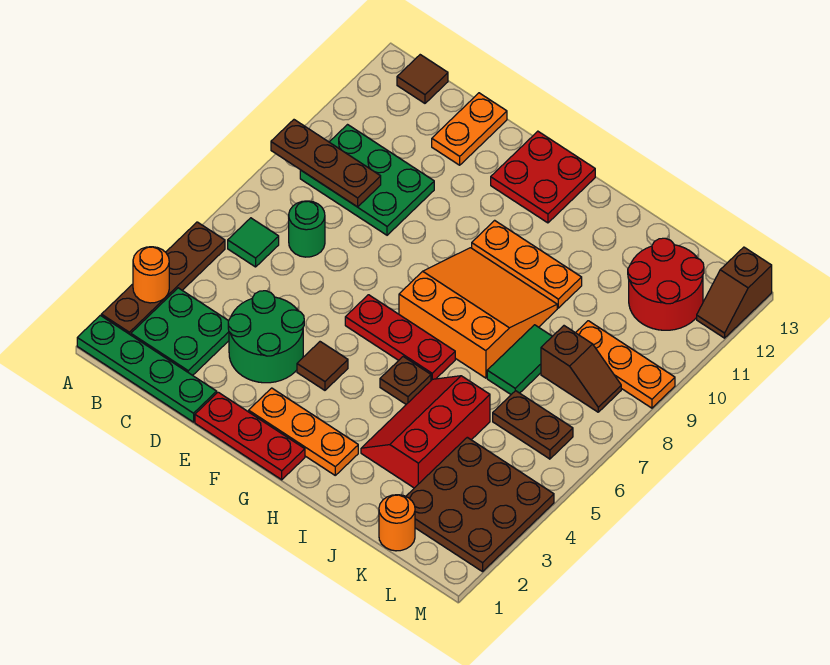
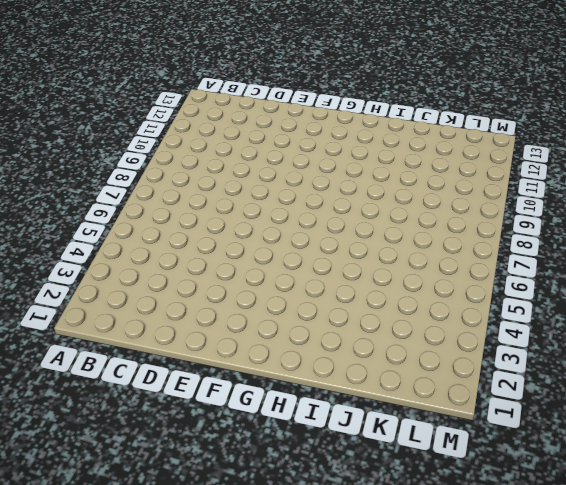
none -> green plate A1:D1 level 1
none -> brown plate A2:A5 level 1
none -> green plate B2:C3 level 1

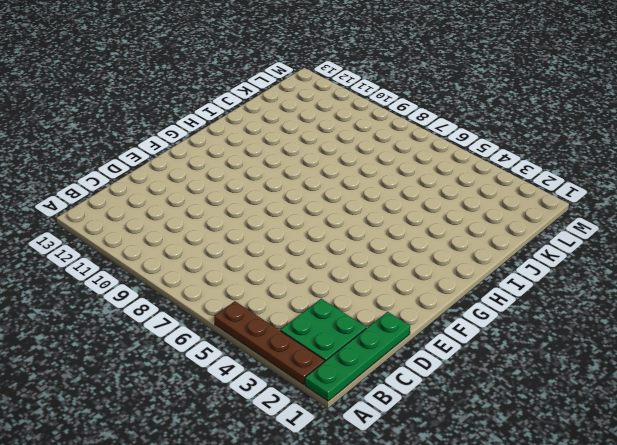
none -> green tile B6 level 1
none -> green plate B9:D10 level 1
none -> brown tile B13 level 1

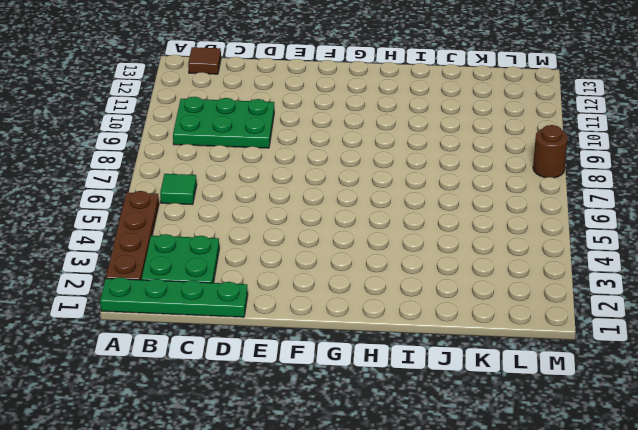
brown round brick M8 level 1 -> none
none -> green round brick C7 level 1
none -> green round brick D3:E4 level 1
none -> orange plate D12:D13 level 1

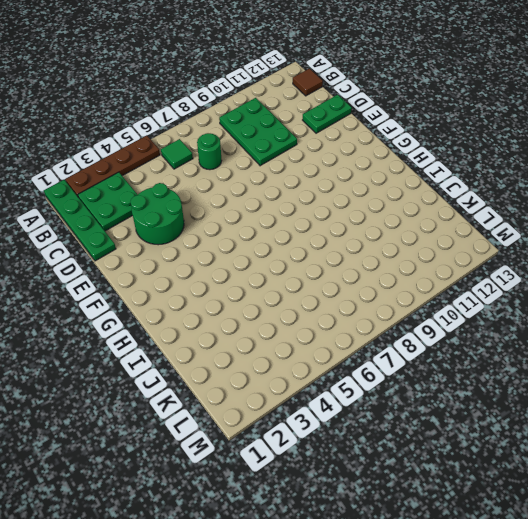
green plate D12:D13 level 1 -> orange plate D12:D13 level 1
none -> red plate E1:G1 level 1
none -> orange plate F2:H2 level 1
none -> brown tile F4 level 1

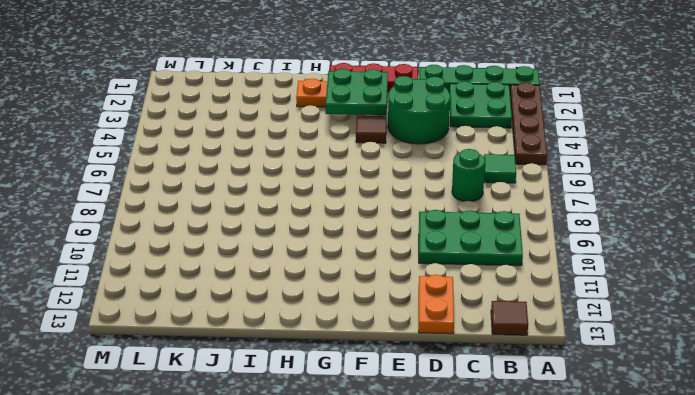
green plate F2:G3 level 2 -> none
none -> red plate F6:H6 level 1
none -> red plate F12:G13 level 1
none -> orange slope G7:I9 level 1 top 7

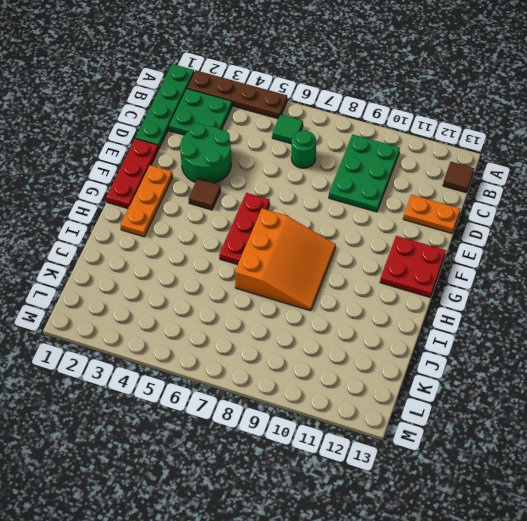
none -> orange plate G10:I10 level 1
none -> brown plate H5 level 1
none -> red slope I3:J5 level 1 top J

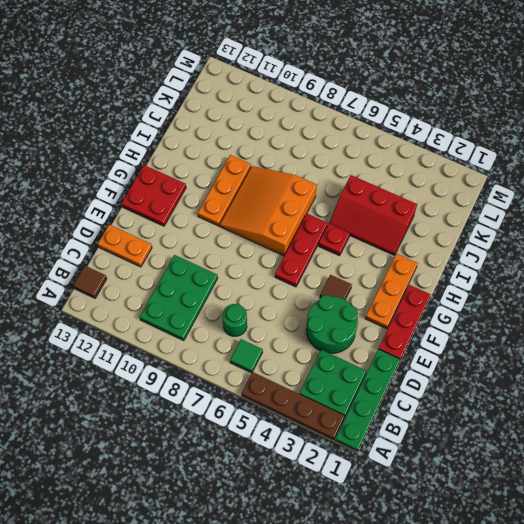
red plate H5 level 1 -> brown plate H5 level 1
none -> green tile J7:J8 level 1
none -> orange round brick K1 level 1
none -> brown plate K2:M4 level 1

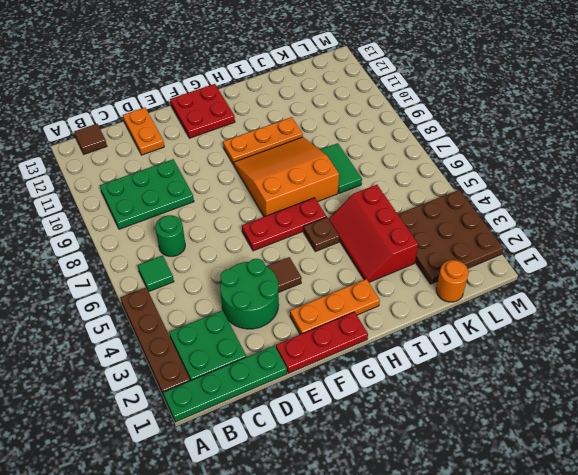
none -> brown plate K6:L6 level 1
none -> brown slope K8:L8 level 1 top K
none -> orange plate K9:M9 level 1

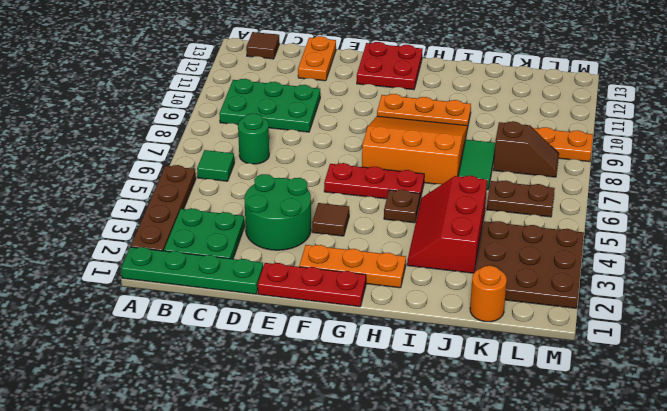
none -> red round brick K11:L12 level 1
none -> brown slope M12:M13 level 1 top 13
none -> orange round brick A3 level 2

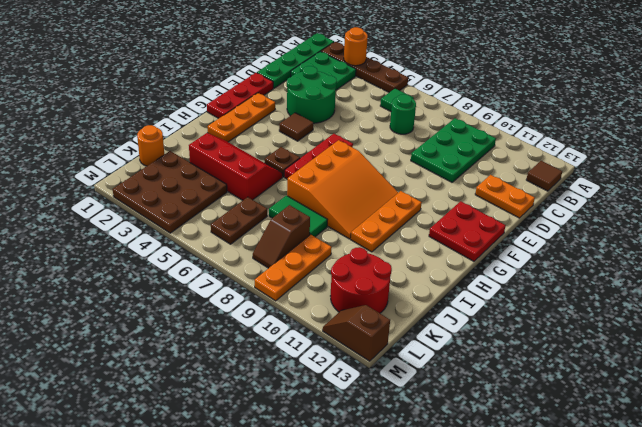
none -> brown plate A9:C9 level 2

